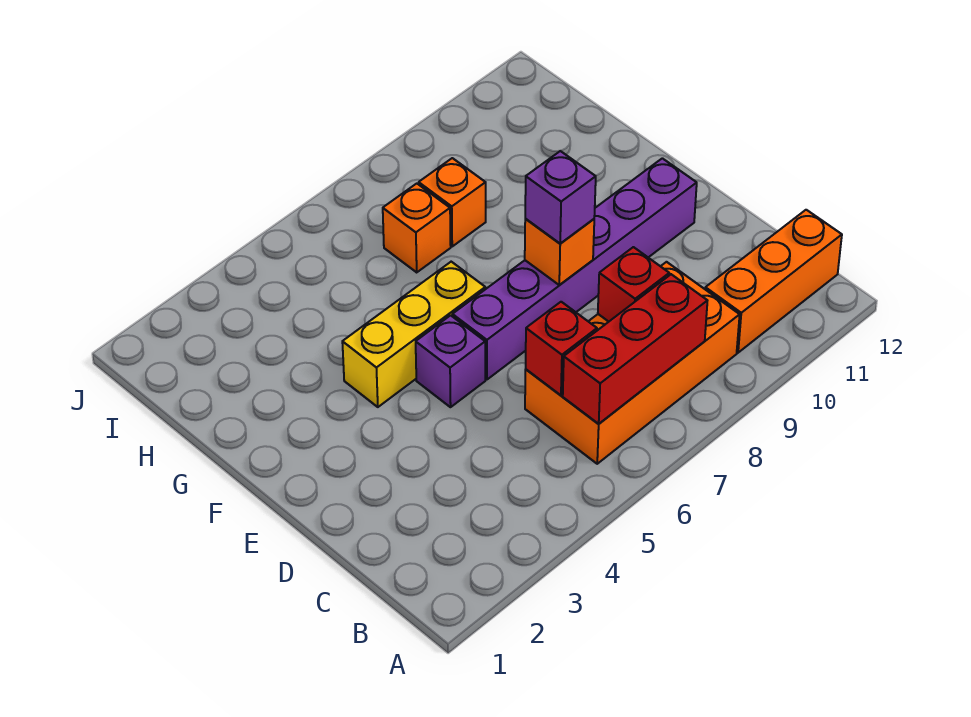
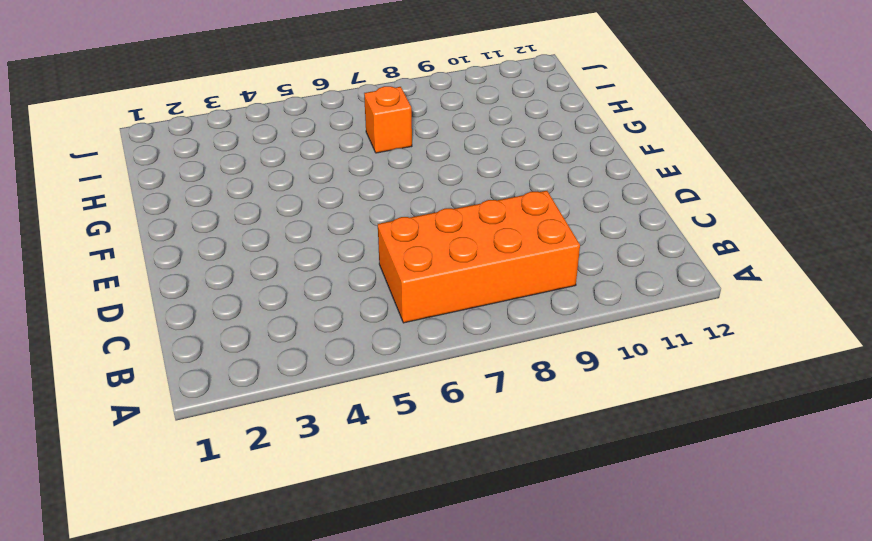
none -> orange brick B10:B12 level 1
none -> purple brick E5 level 1
none -> purple brick E6:E11 level 1

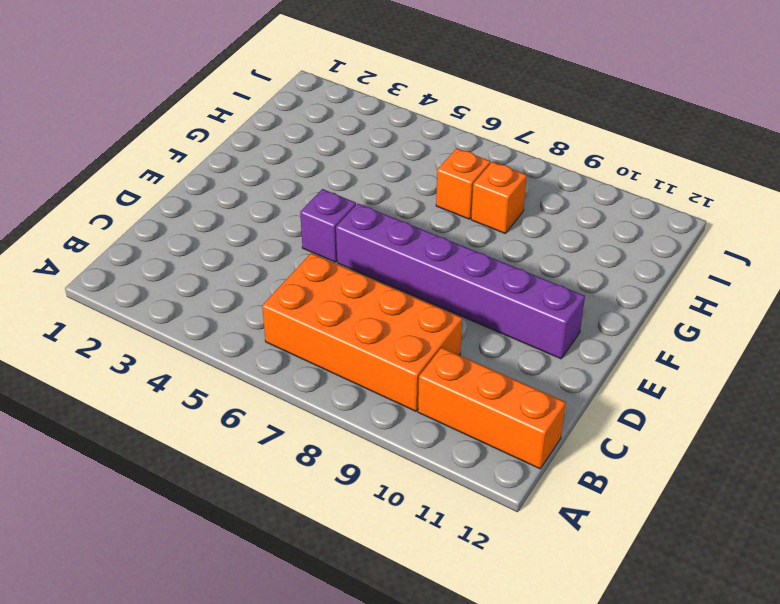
none -> yellow brick F4:F6 level 1
none -> red brick B6:B8 level 2
none -> red brick C6 level 2

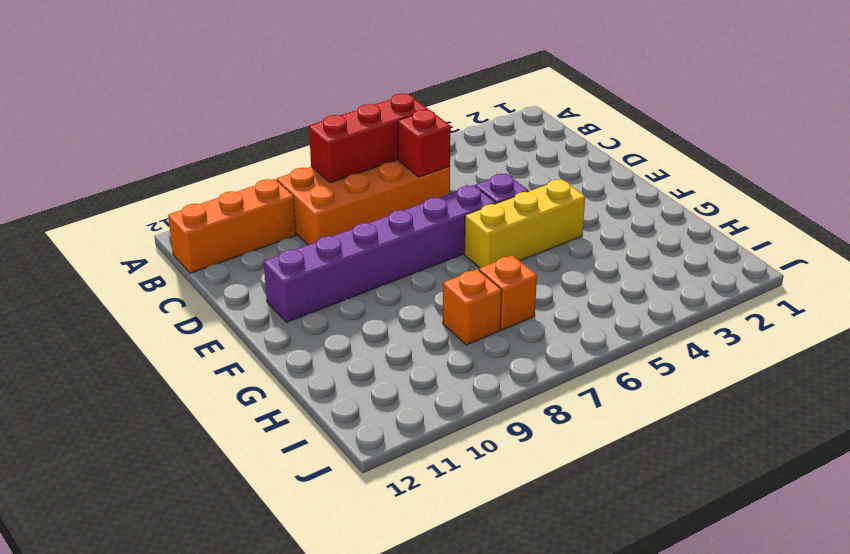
none -> red brick C8 level 2
none -> orange brick E8 level 2
none -> purple brick E8 level 3

